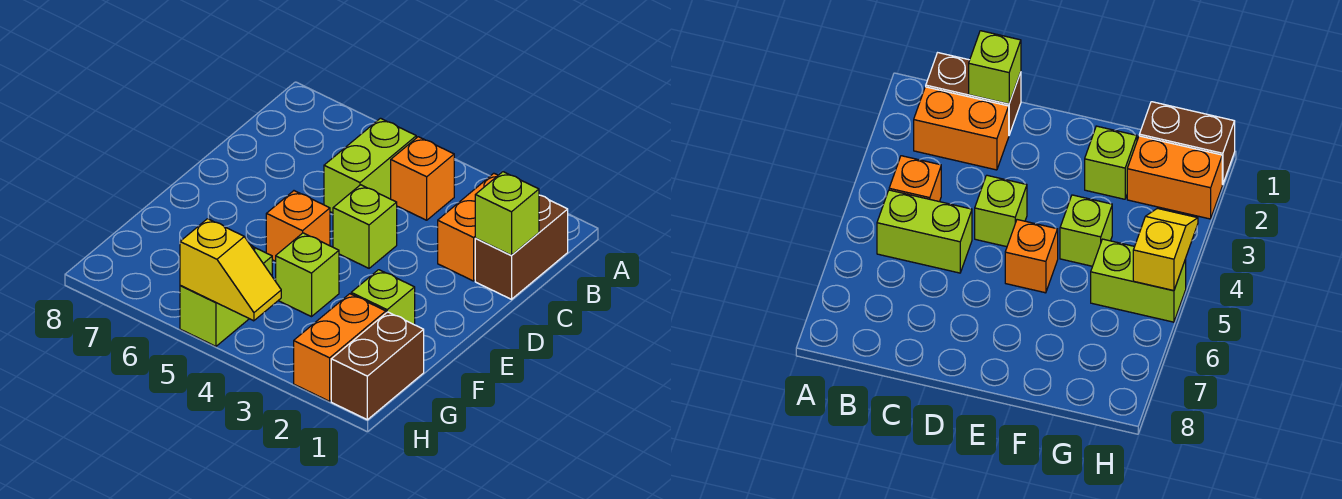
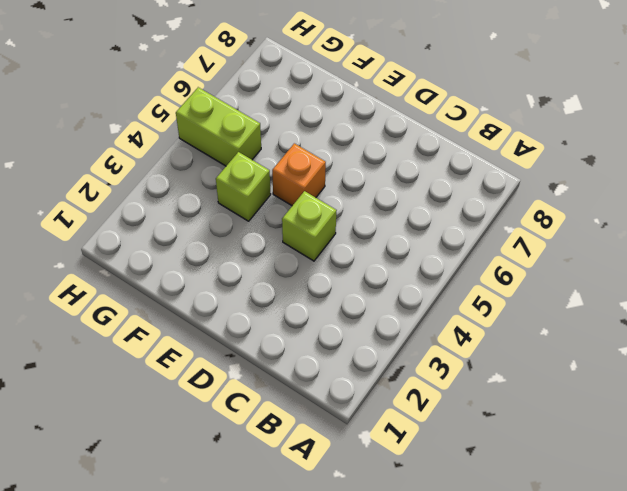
none -> brown brick B1:C1 level 1
none -> orange brick B2:C2 level 1
none -> orange brick B4 level 1

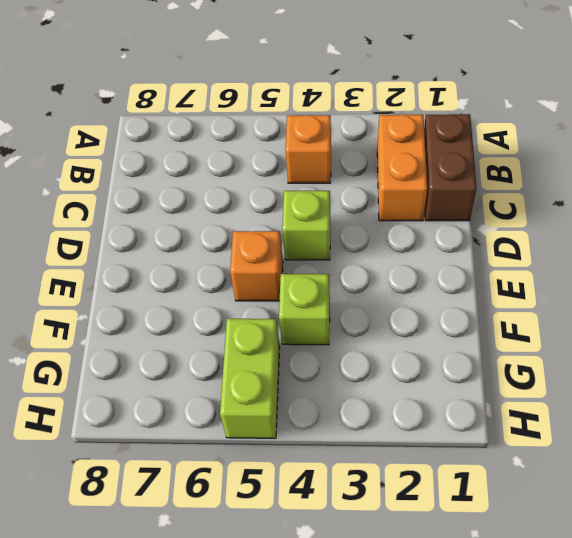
none -> lime brick B5:C5 level 1
none -> lime brick F2 level 1
none -> brown brick G1:H1 level 1

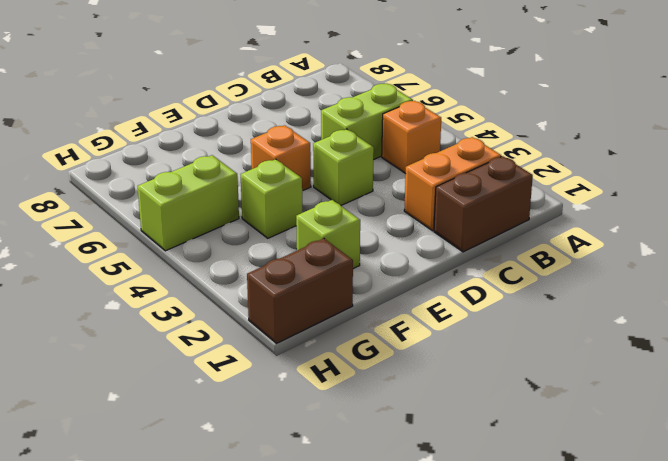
none -> orange brick G2:H2 level 1
none -> lime brick C1 level 2
none -> yellow slope H4:H5 level 2 top 5

